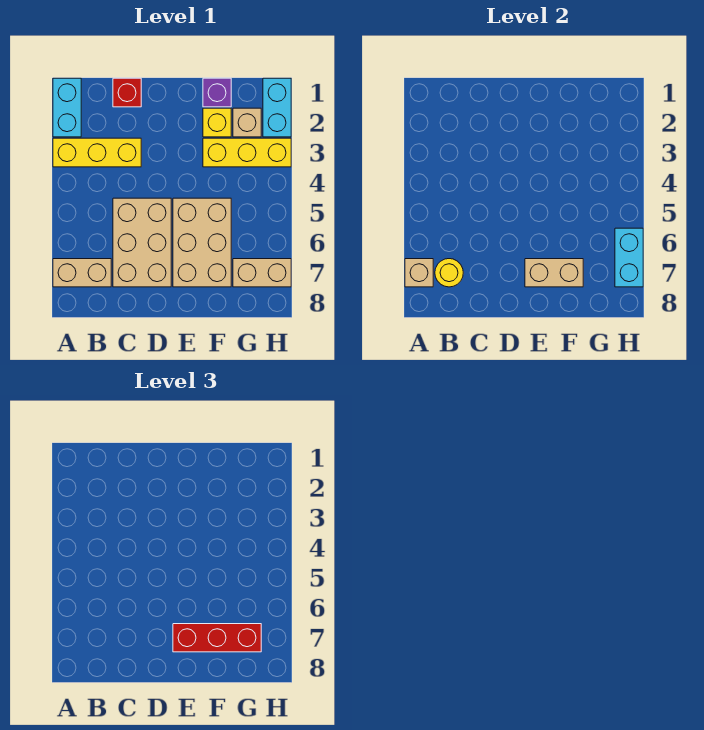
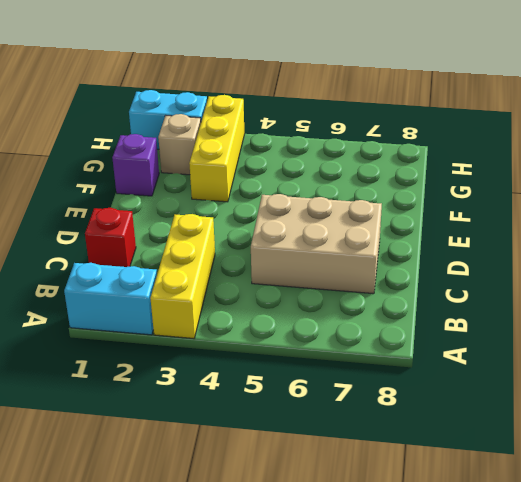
none -> tan brick A7:B7 level 1
none -> tan brick E5:F7 level 1
none -> yellow brick F2 level 1

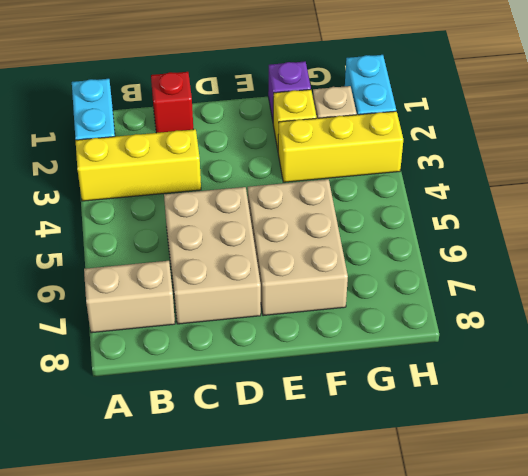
none -> tan brick G7:H7 level 1
none -> tan brick A7 level 2
none -> yellow round brick B7 level 2

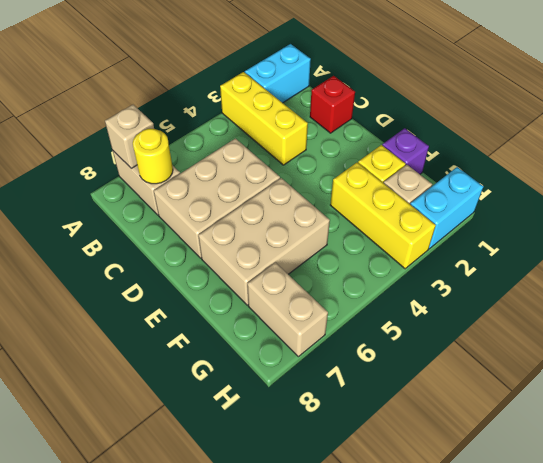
none -> tan brick E7:F7 level 2
none -> cyan brick H6:H7 level 2
none -> red brick E7:G7 level 3

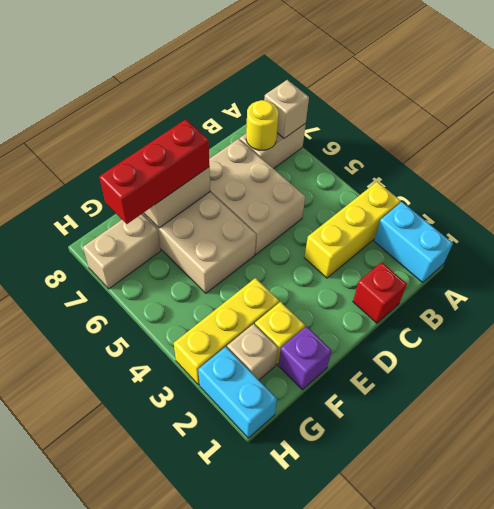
none -> cyan brick H6:H7 level 2

